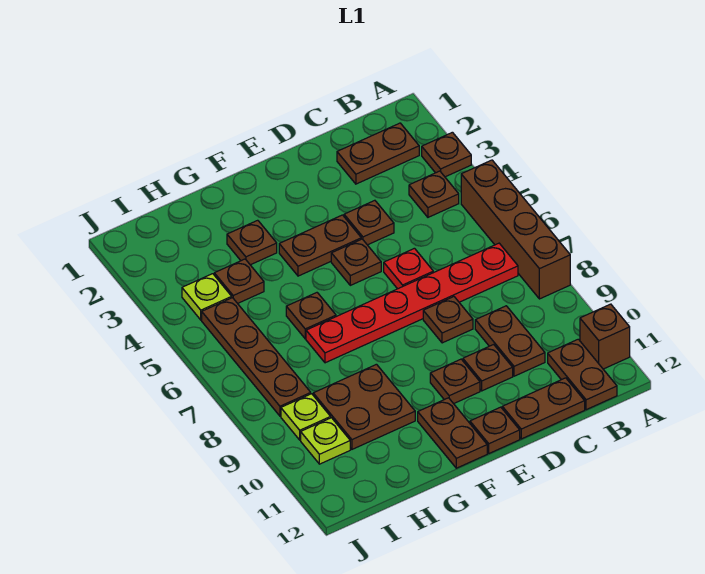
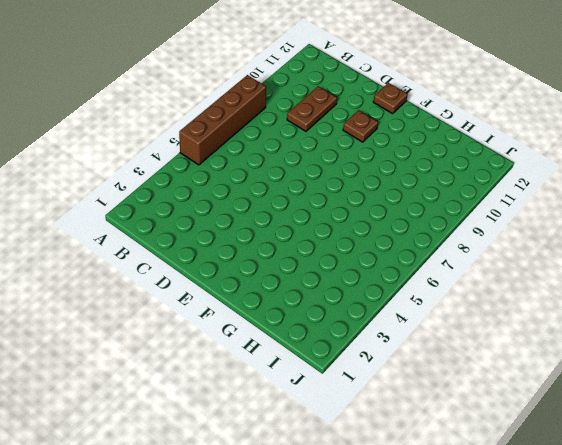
none -> brown plate A3 level 1
none -> brown brick A11 level 1
none -> brown plate B2:C2 level 1

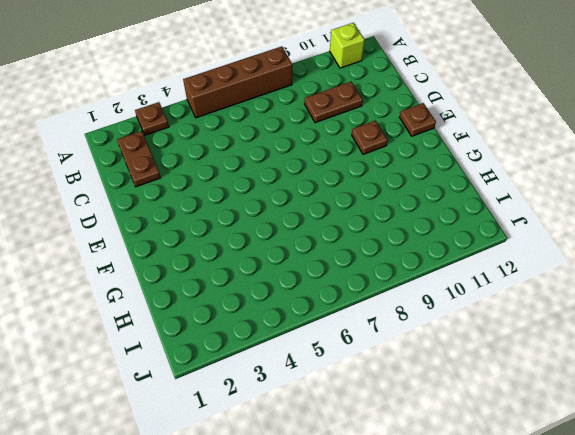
lime brick A11 level 1 -> brown brick A11 level 1
none -> brown plate B4 level 1
none -> red plate B7:G7 level 1
none -> brown plate B11:B12 level 1

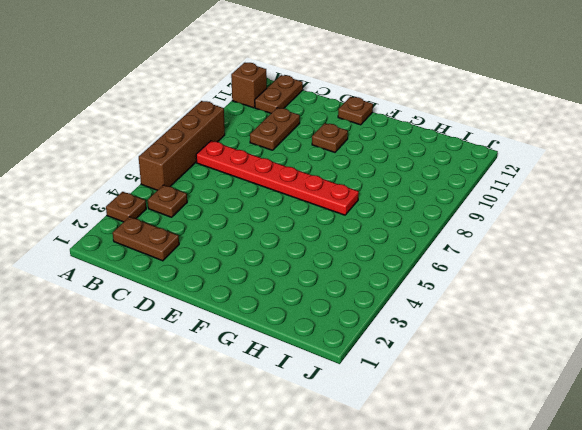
none -> brown plate C12:D12 level 1
none -> brown plate D4 level 1
none -> red plate D6 level 1

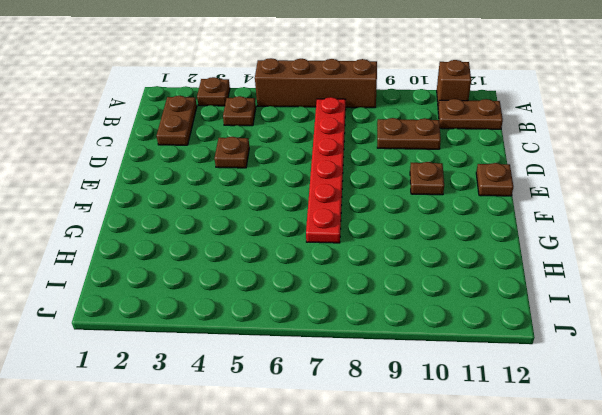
none -> brown plate C12:D12 level 1
none -> red plate D6 level 1
none -> brown plate D8 level 1

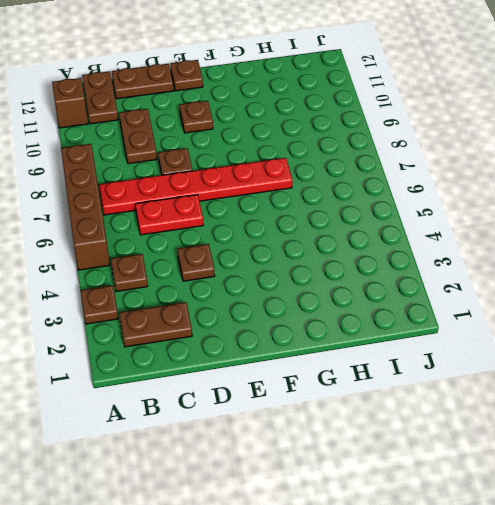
red plate C6:D6 level 1 -> red plate D6 level 1
none -> brown plate D10 level 1
none -> brown plate E4:F4 level 1
none -> brown plate E5 level 1

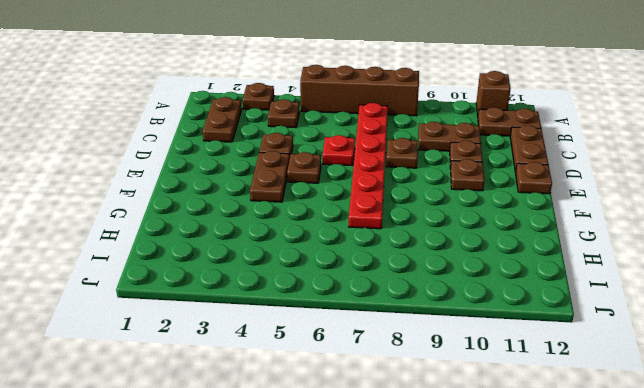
none -> brown plate F11:F12 level 1
none -> brown plate G3 level 1
none -> brown plate G6 level 1

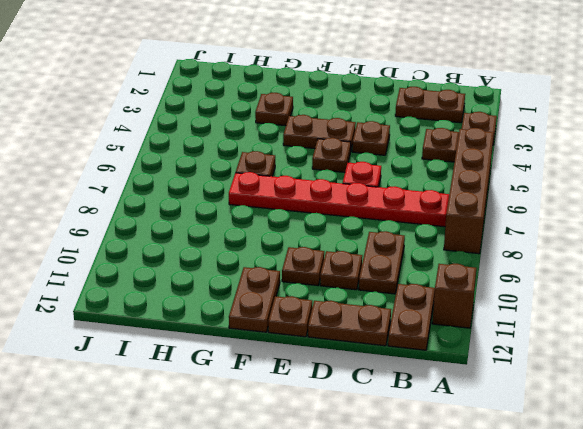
none -> brown plate D8 level 1
none -> brown plate G9:H10 level 1
none -> brown plate H4 level 1

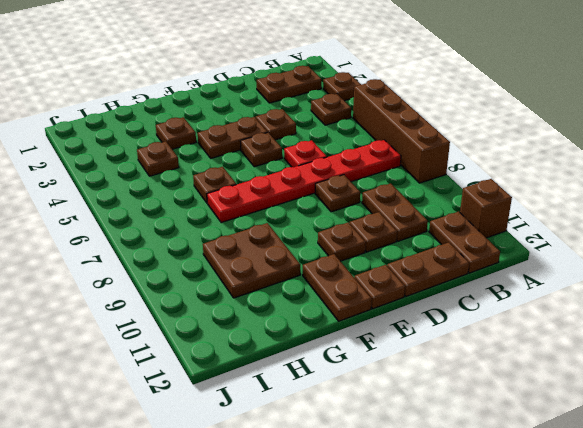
none -> lime plate I4 level 1
none -> brown plate I5:I8 level 1
none -> lime plate I9 level 1

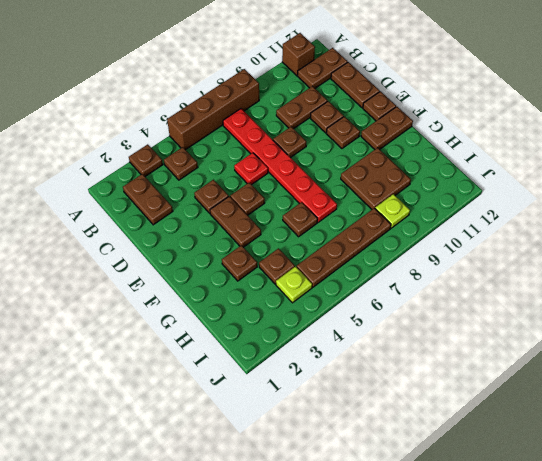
none -> lime plate I10 level 1

